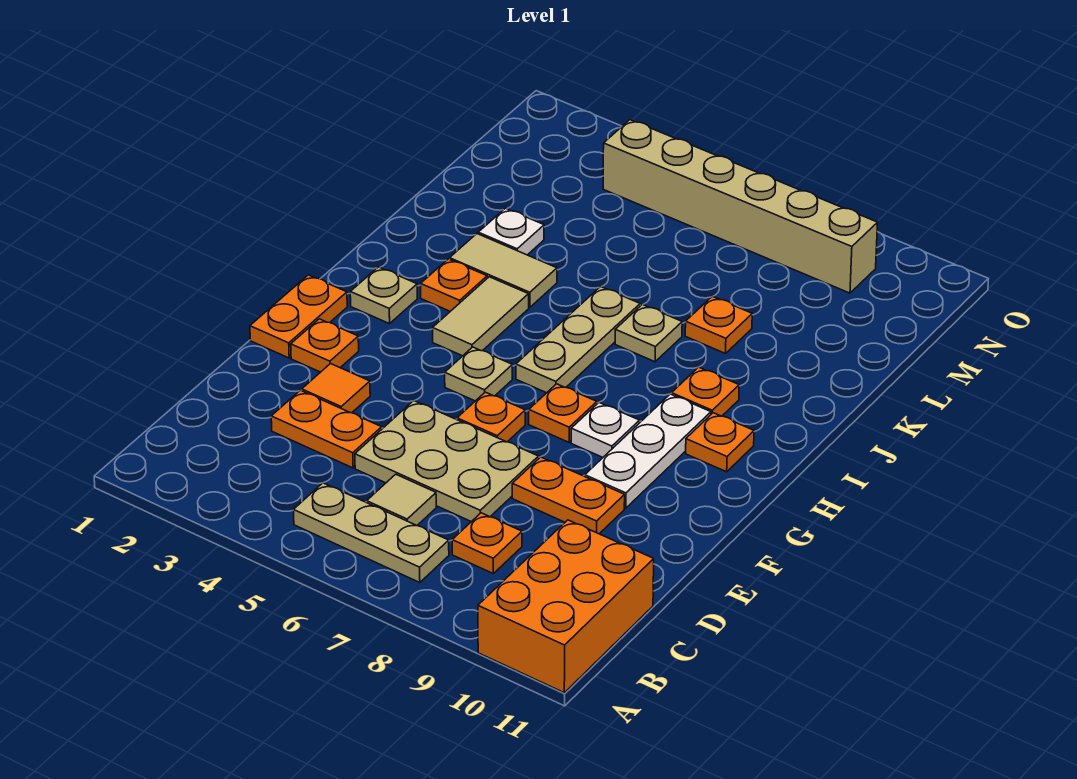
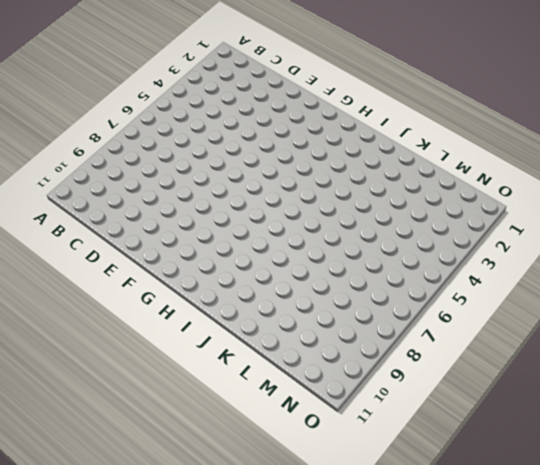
none -> orange brick A10:C11 level 1
none -> tan plate B5:B7 level 1
none -> tan tile C6 level 1

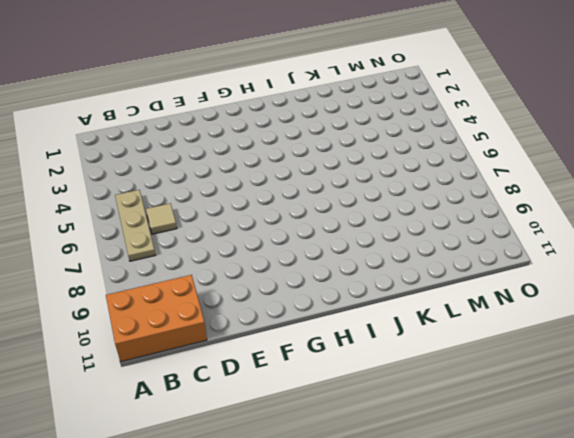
none -> orange plate C8 level 1
none -> orange plate D3:D4 level 1
none -> tan plate D5:E7 level 1

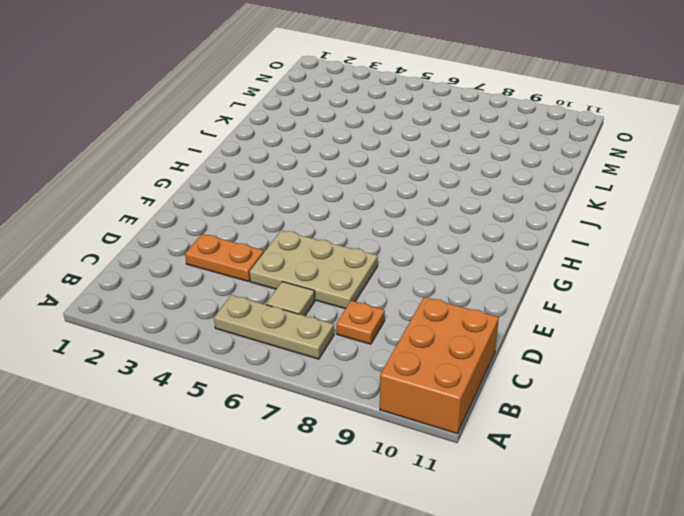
none -> orange tile E3 level 1
none -> orange plate E8:E9 level 1
none -> orange plate F1:G1 level 1

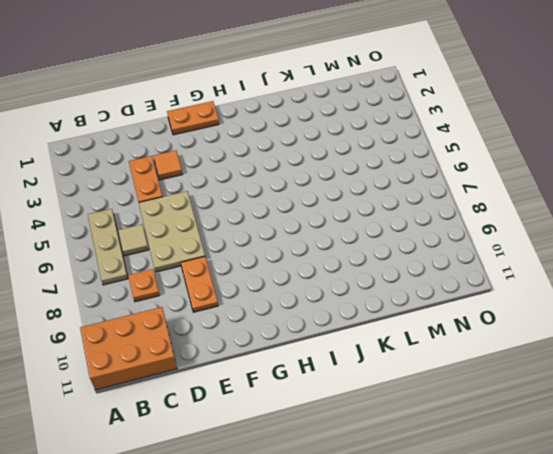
none -> orange plate F2 level 1
none -> orange plate F6 level 1
none -> white plate F9:H9 level 1

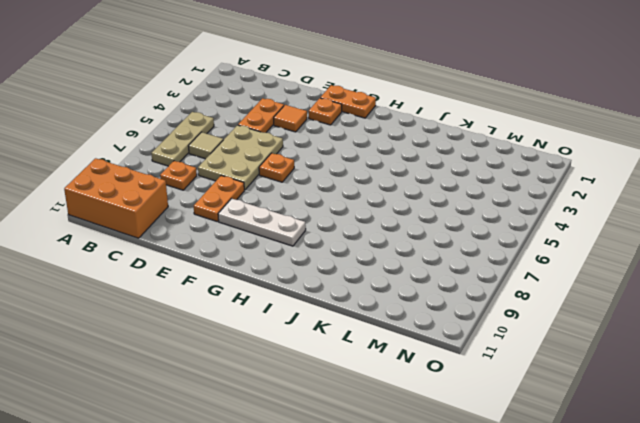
none -> tan plate G5 level 1
none -> orange plate G7 level 1
none -> white plate G8 level 1

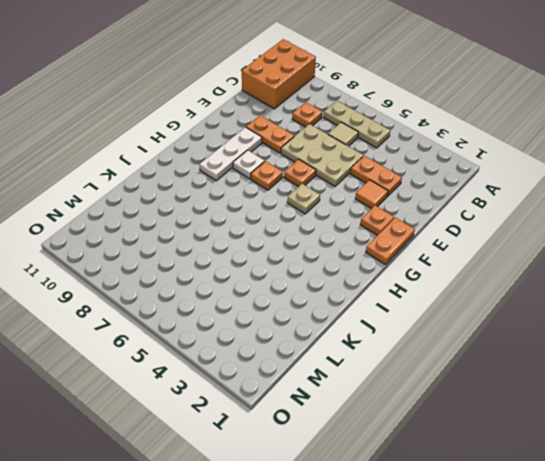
none -> tan plate H2 level 1
none -> tan tile H4:I4 level 1
none -> tan plate H6:J6 level 1

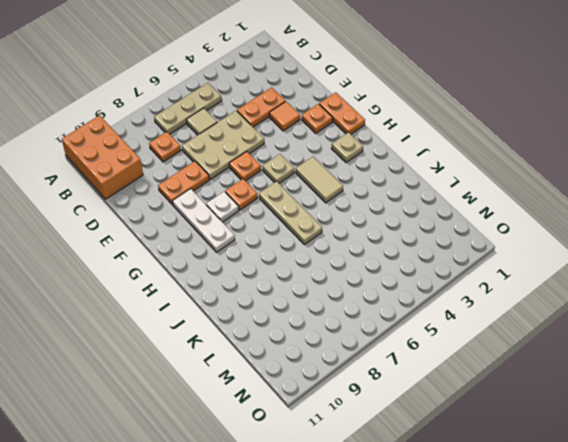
none -> orange plate H10 level 1
none -> orange plate I3 level 1
none -> orange plate I9 level 1

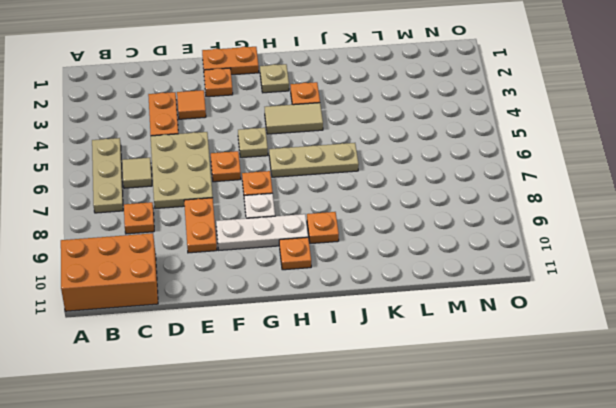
none -> tan tile J3:J4 level 1
none -> tan plate J7 level 1
none -> white plate K3 level 1

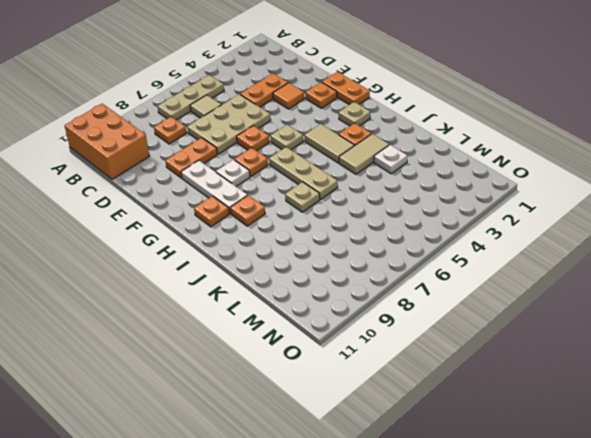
none -> orange plate K8 level 1
none -> tan brick N4:N9 level 1

